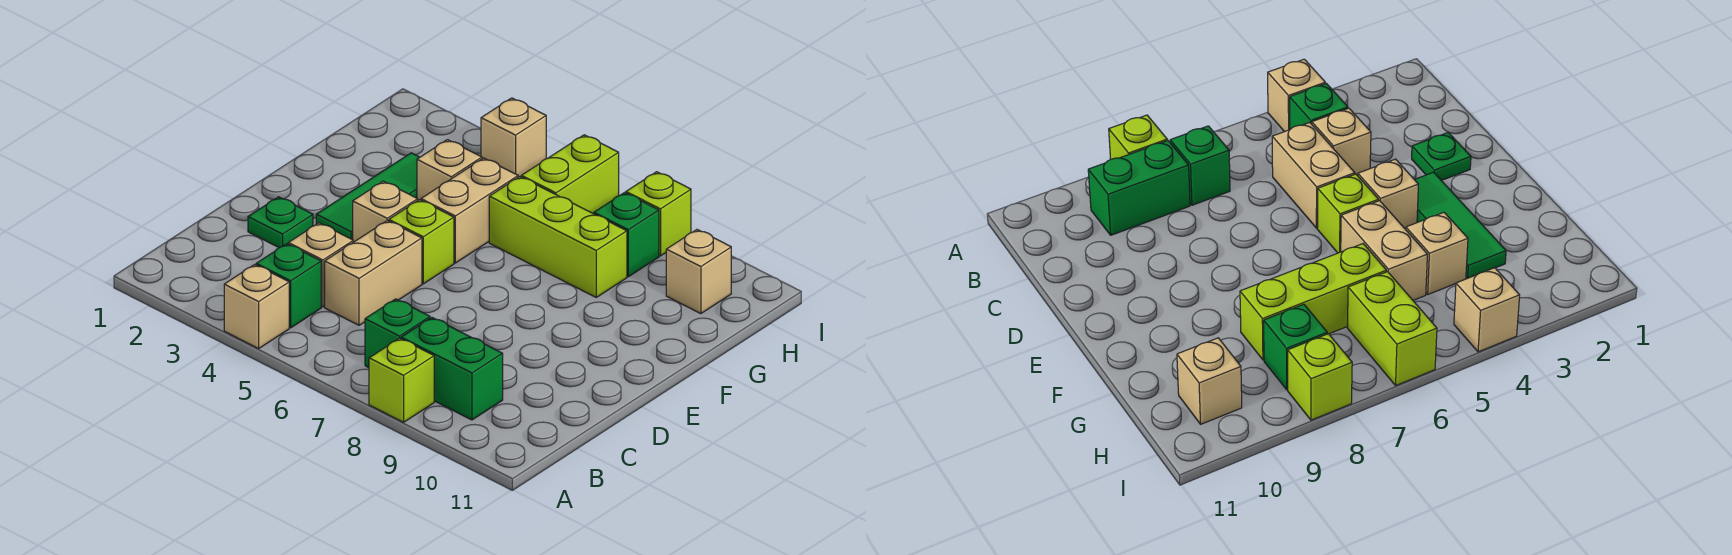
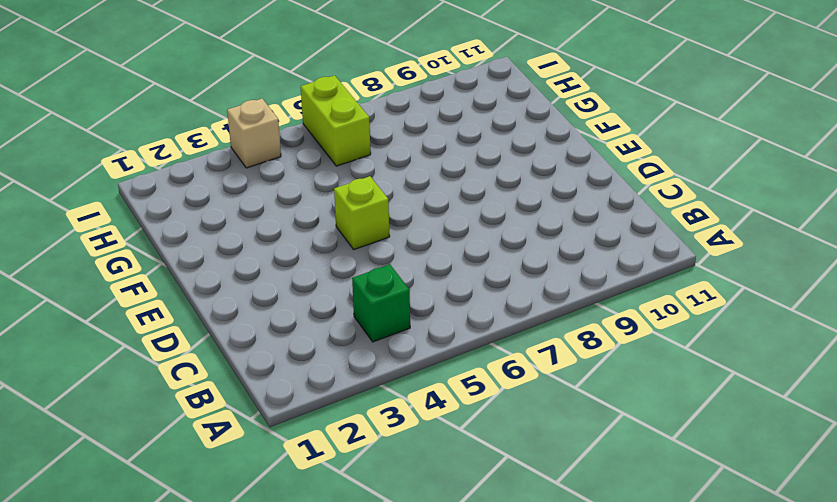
none -> tan brick A4 level 1
none -> lime brick A8 level 1
none -> green brick B7 level 1

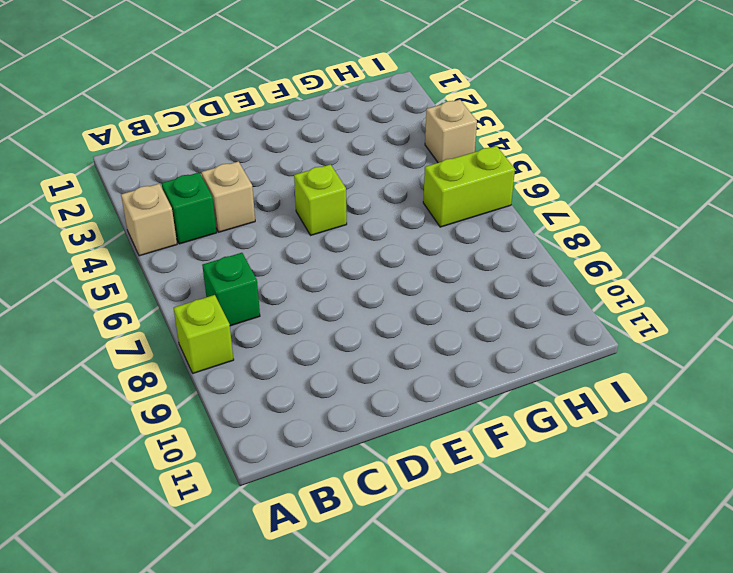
none -> green brick B8:B9 level 1
none -> tan brick C5:D5 level 1
none -> green plate D2 level 1

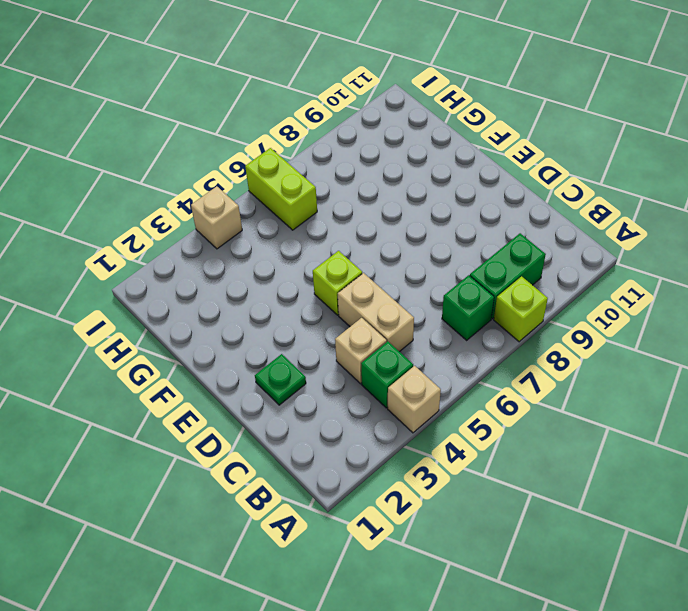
none -> green tile E3:G3 level 1
none -> tan brick E4 level 1
none -> tan brick F5:G5 level 1

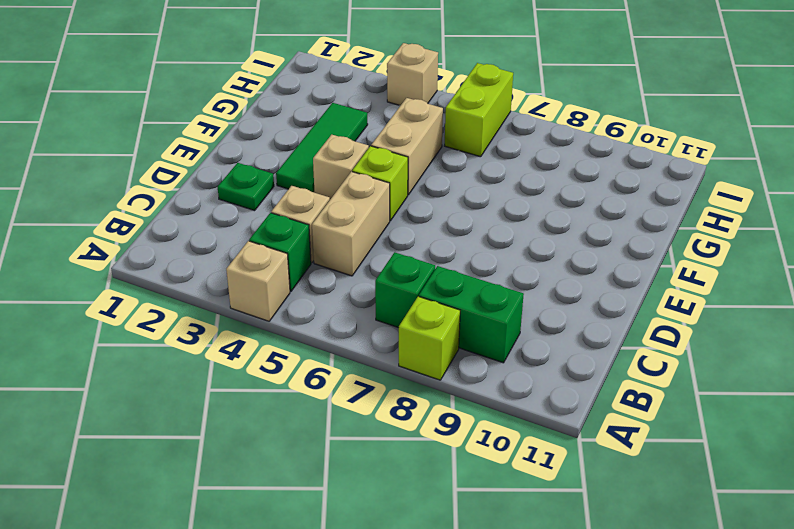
none -> tan brick G4 level 1
none -> lime brick G6:G8 level 1
none -> green brick H8 level 1

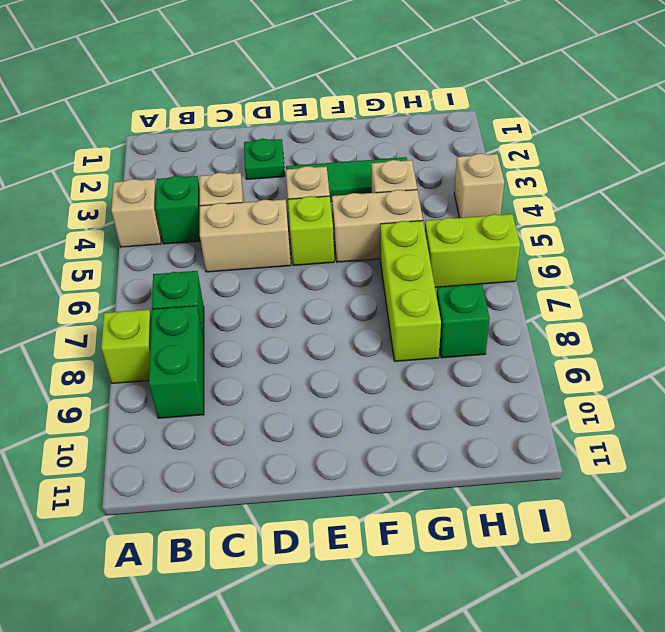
none -> tan brick H10 level 1
none -> lime brick I8 level 1

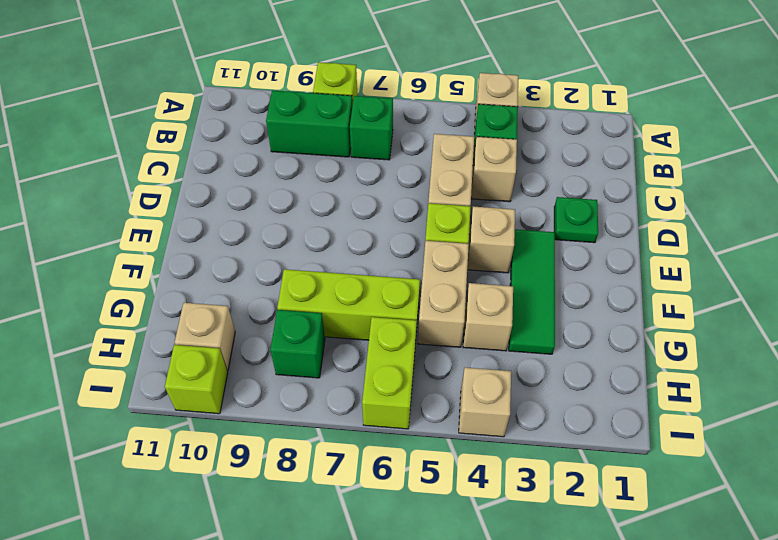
lime brick I10 level 1 -> lime brick I8 level 1

